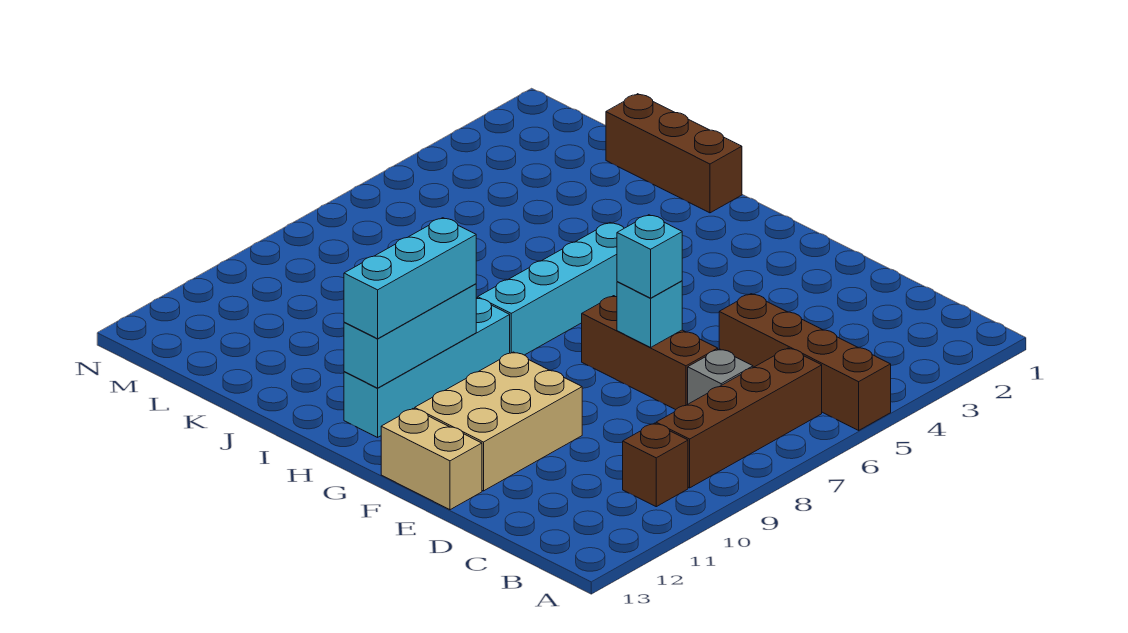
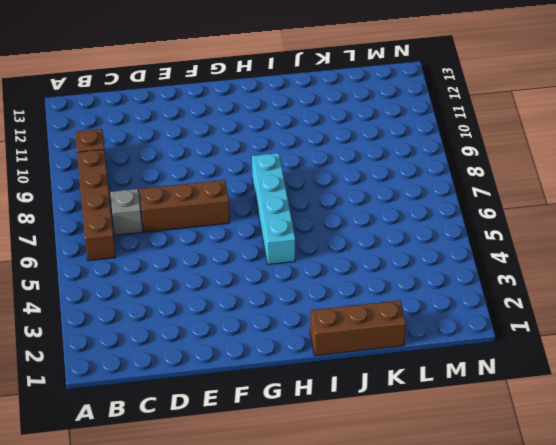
none -> brown brick A5:D5 level 1
none -> tan brick E10:F12 level 1
none -> tan brick E13:F13 level 1

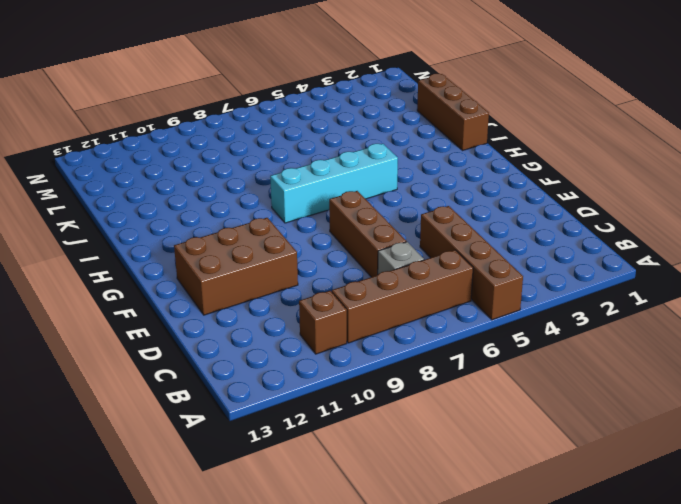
brown brick E10:F12 level 1 -> tan brick E10:F12 level 1
none -> tan brick E13:F13 level 1
none -> cyan brick H9:H12 level 1
none -> cyan brick E7 level 2

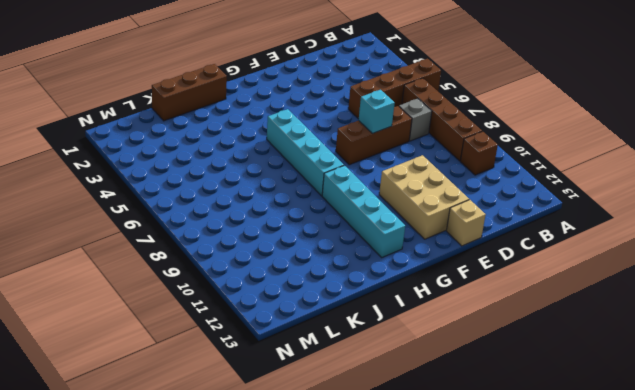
tan brick E13 level 1 -> tan brick E13:F13 level 1
none -> cyan brick H10:H12 level 2
none -> cyan brick E7 level 3
none -> cyan brick H10:H12 level 3

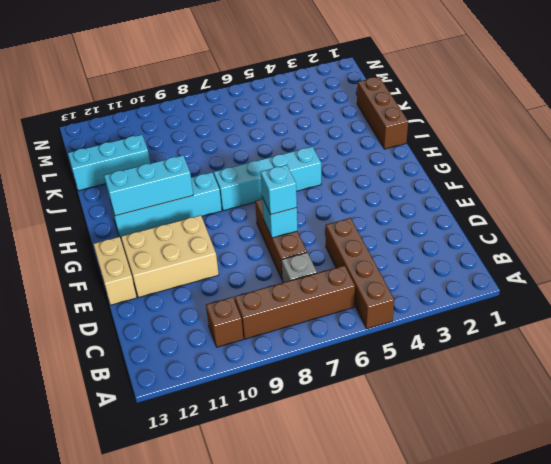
cyan brick K11:K13 level 1 -> cyan brick H10:H12 level 3

